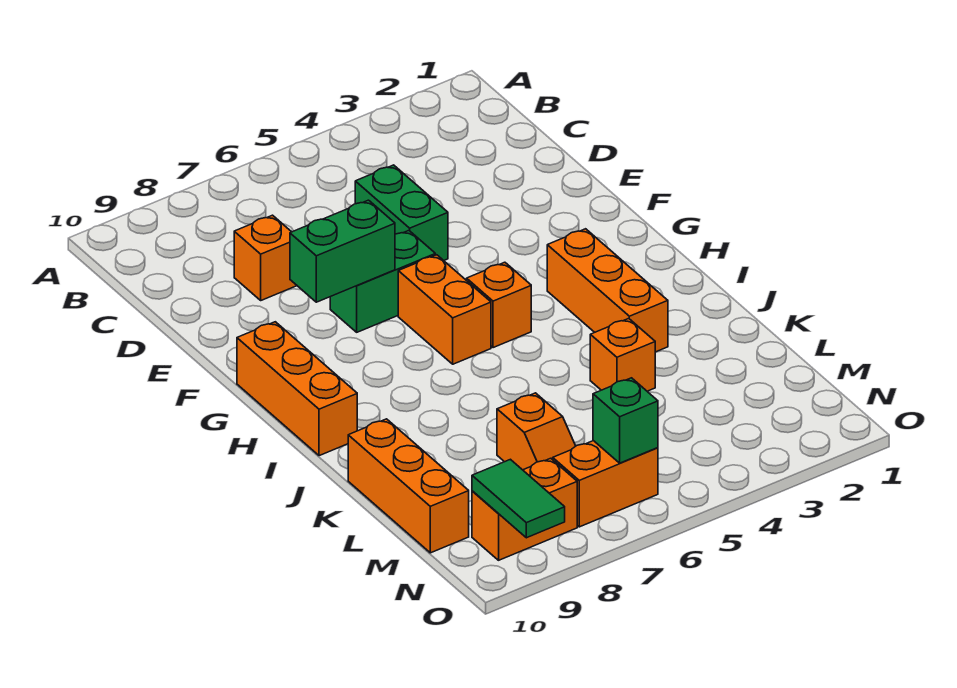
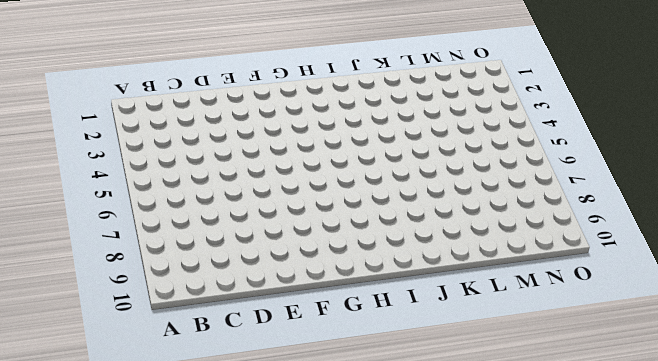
none -> green brick D5:E5 level 1
none -> orange brick D8 level 1
none -> green brick F6:F7 level 1

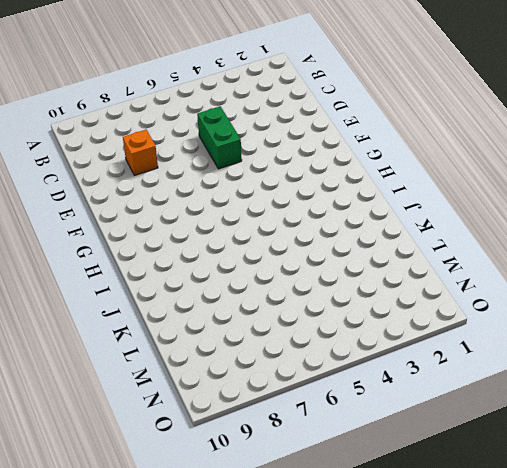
none -> green brick F6:F7 level 1
none -> orange brick G6:H6 level 1
none -> orange brick G10:I10 level 1

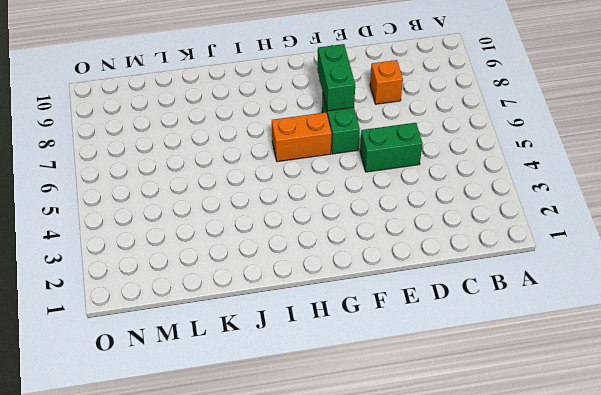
none -> orange brick G10:I10 level 1
none -> orange brick H3:J3 level 1
none -> orange brick H5 level 1

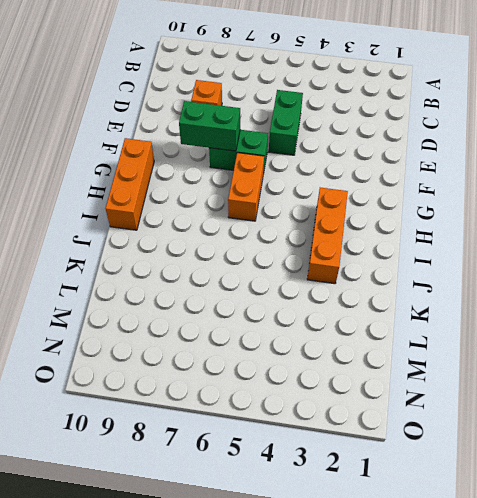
none -> orange brick H5 level 1
none -> orange brick K4 level 1
none -> orange brick K10:M10 level 1

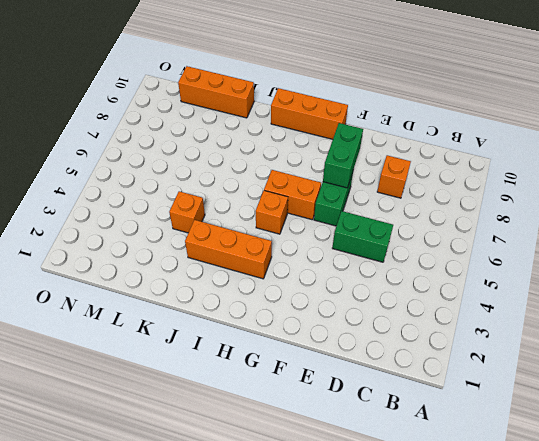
none -> orange slope L7:M7 level 1 top L
none -> orange brick N6:N7 level 1
none -> orange brick N8:N9 level 1

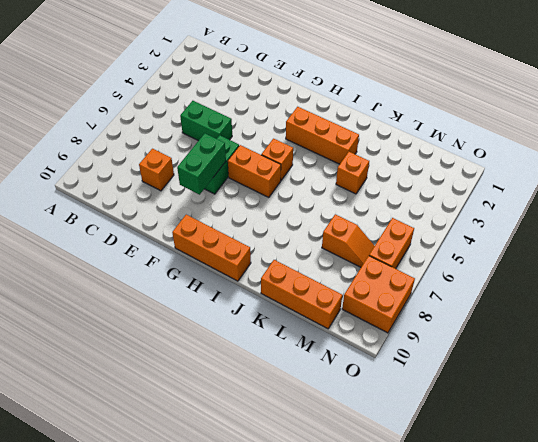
orange brick N8:O9 level 1 -> orange brick N8:N9 level 1
none -> green brick N6 level 2
none -> green tile N9:O9 level 2

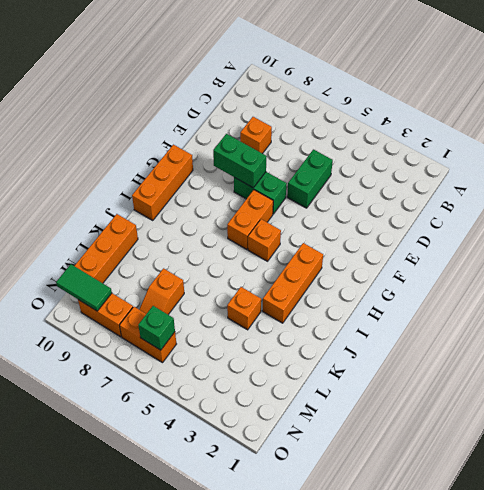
green tile N9:N10 level 2 -> green tile N9:O9 level 2

